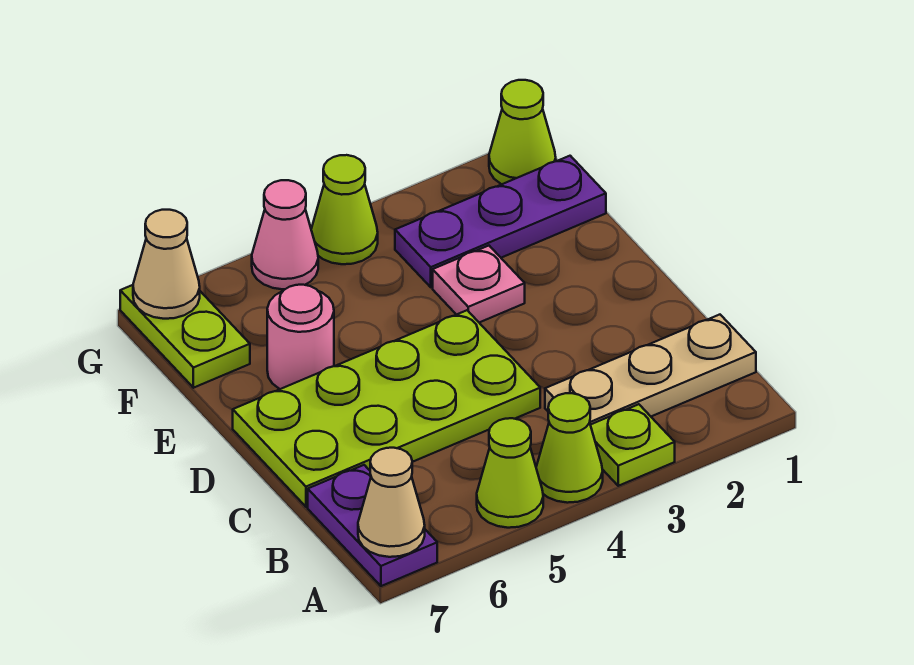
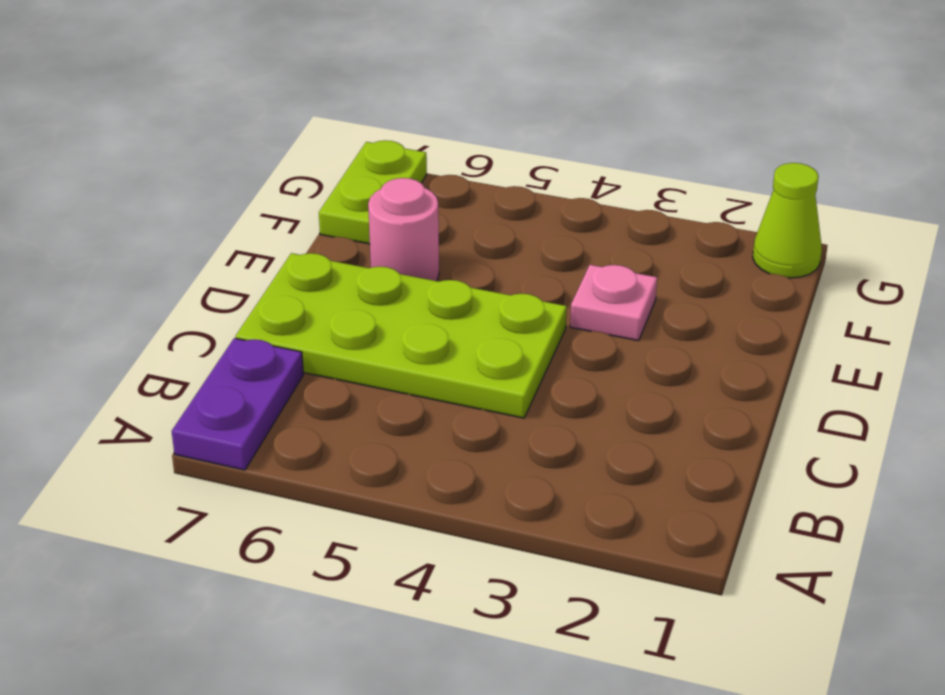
none -> lime plate A3 level 1
none -> lime cone A4 level 1
none -> lime cone A5 level 1

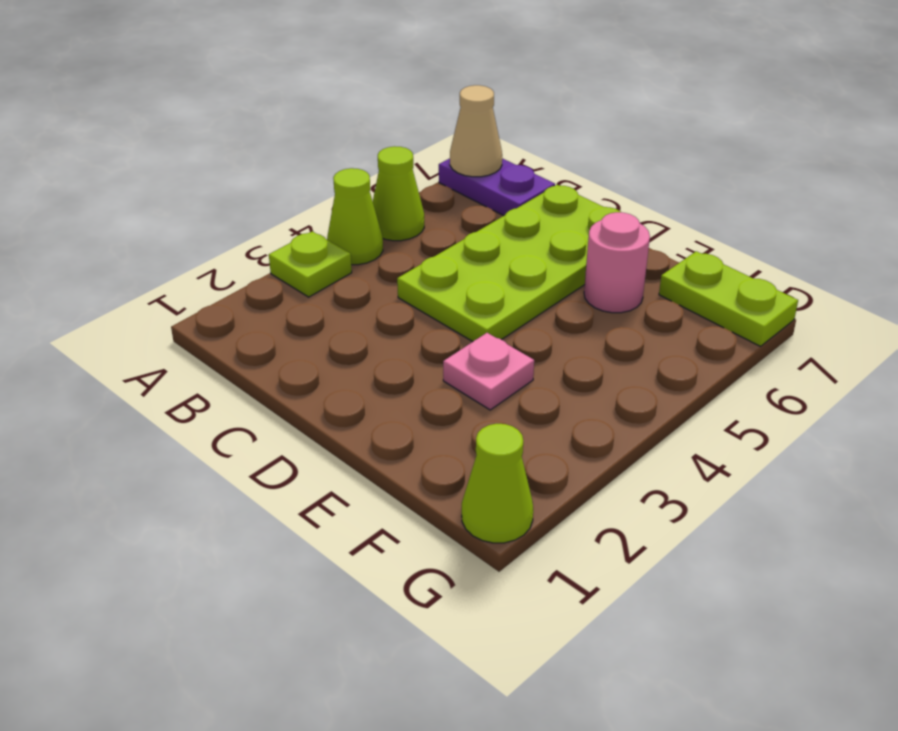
none -> tan plate B1:B3 level 1
none -> purple plate F1:F3 level 1
none -> lime cone G4 level 1

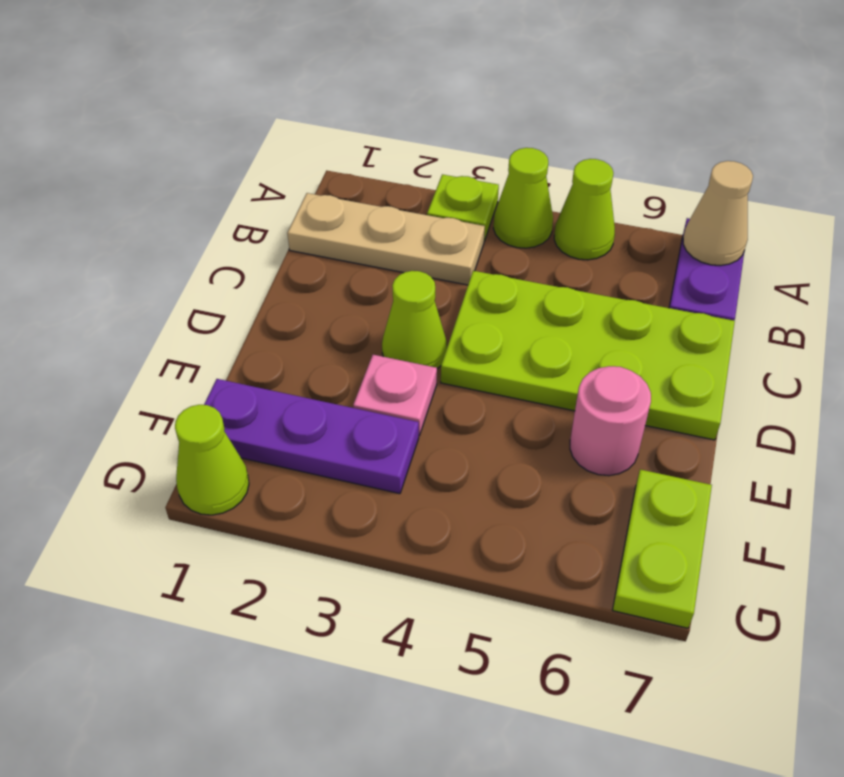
lime cone D3 level 1 -> lime cone G4 level 1
none -> pink cone G5 level 1
none -> tan cone G7 level 2

